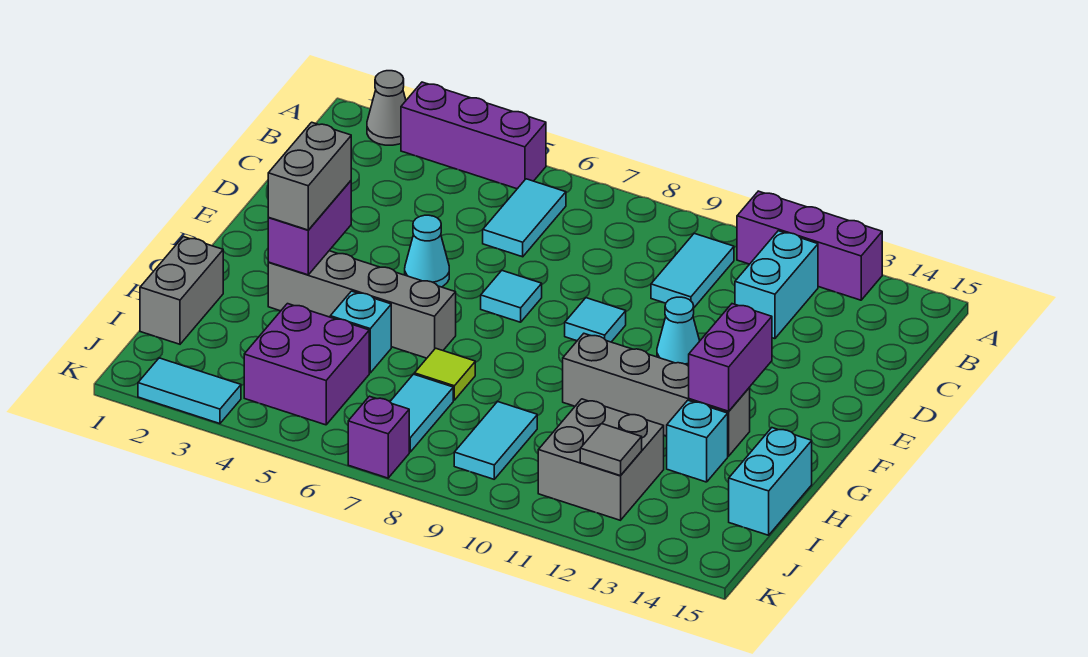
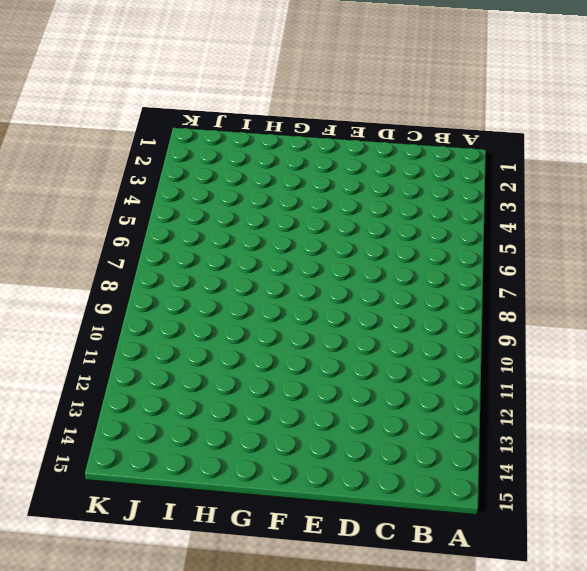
none -> grey cone A2 level 1
none -> purple brick A3:A5 level 1
none -> purple brick A11:A13 level 1

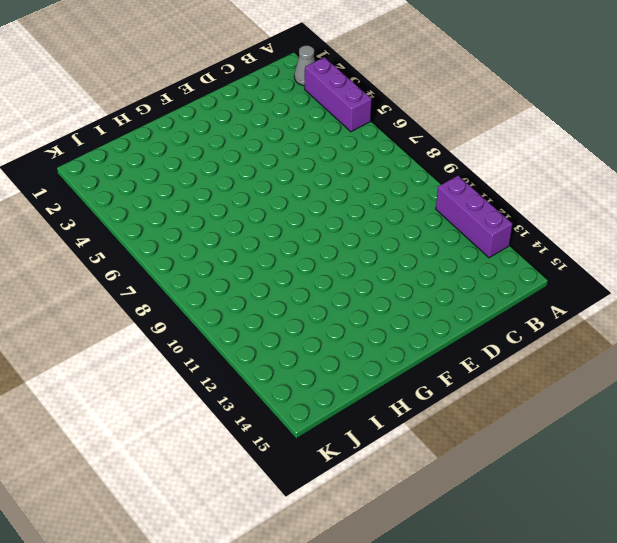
none -> cyan tile B6:C6 level 1
none -> cyan tile B10:C10 level 1
none -> cyan brick B12:C12 level 1

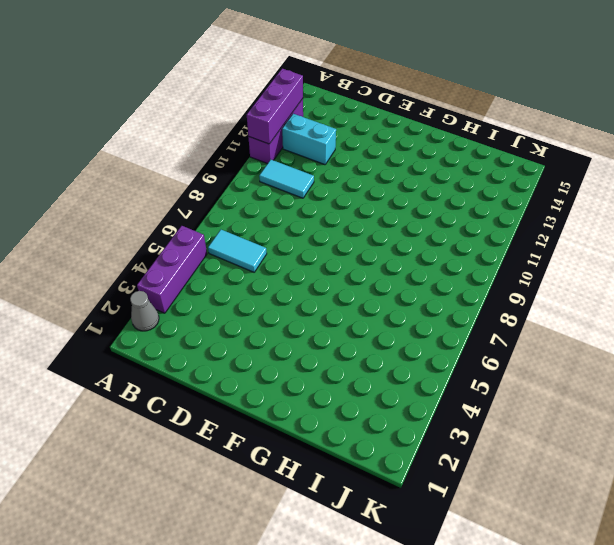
purple brick A11:A13 level 2 -> none
none -> cyan cone E5 level 1
none -> cyan tile E7 level 1
none -> cyan tile E9 level 1

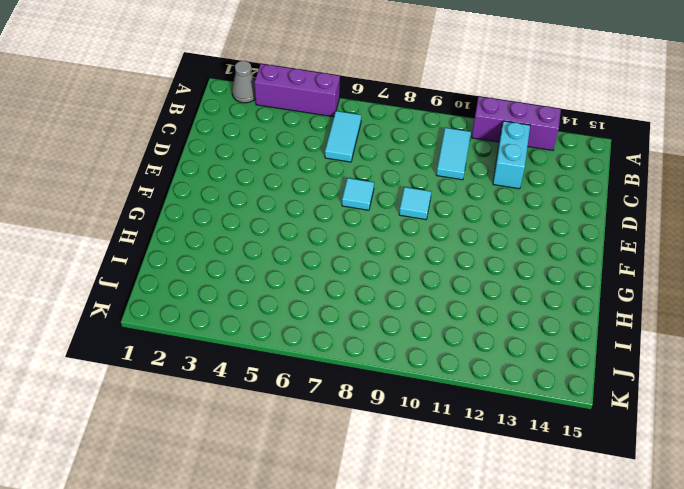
none -> cyan cone E5 level 1
none -> cyan cone E11 level 1
none -> grey brick G3:G6 level 1

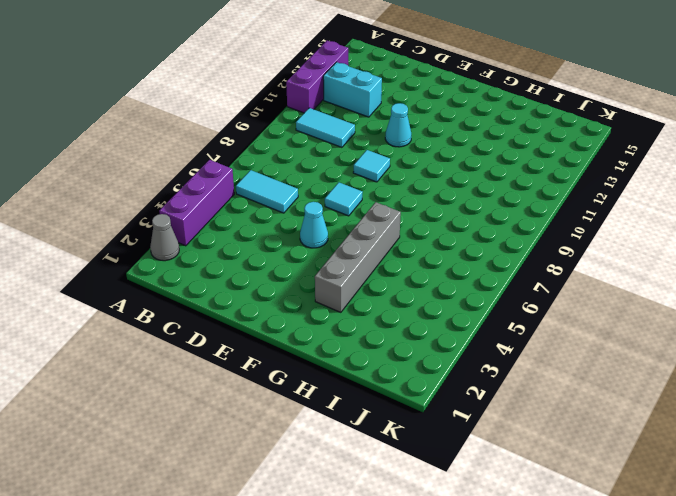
none -> grey brick G10:G13 level 1
none -> grey brick H1:I1 level 1
none -> cyan brick H5 level 1

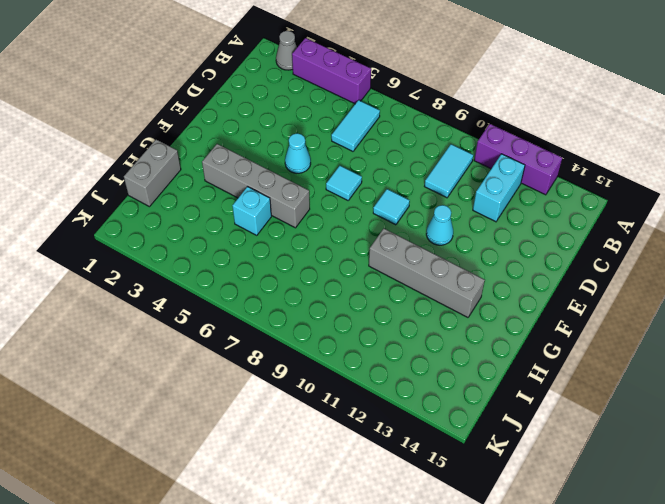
none -> lime tile H7 level 1
none -> cyan brick H13 level 1
none -> cyan brick H15:I15 level 1

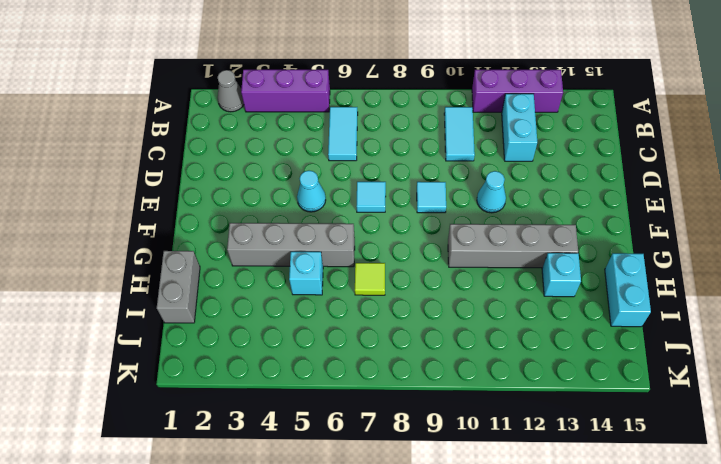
none -> purple brick I4:J5 level 1
none -> cyan tile I7:J7 level 1
none -> cyan tile I9:J9 level 1

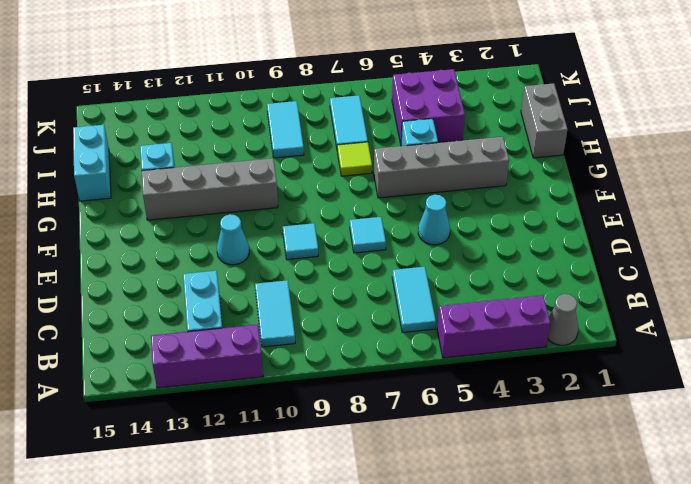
none -> grey brick I11:J12 level 1
none -> cyan tile K2:K3 level 1
none -> purple brick K7 level 1

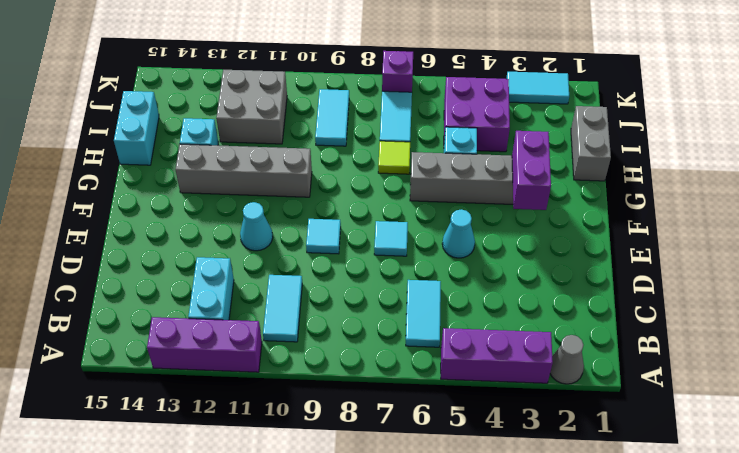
none -> purple brick F13:G13 level 2
none -> grey tile J12 level 2
none -> grey brick F3:G3 level 3

